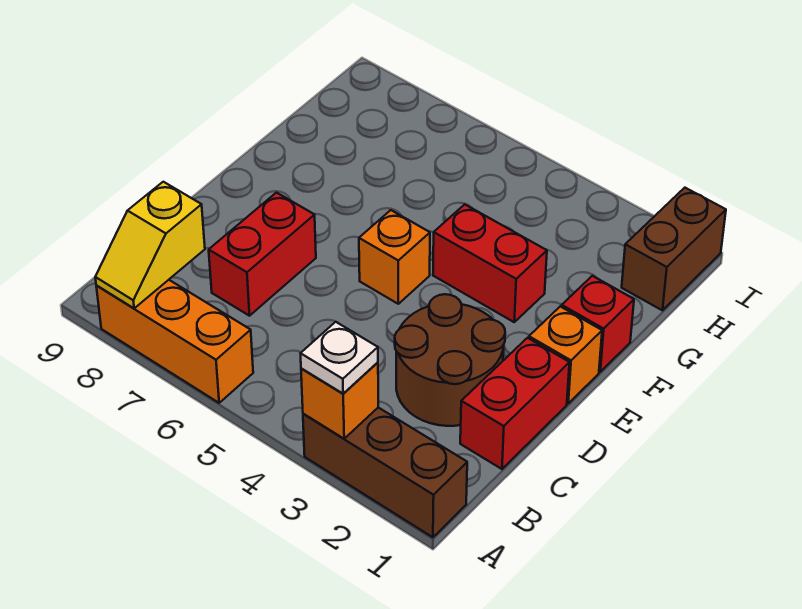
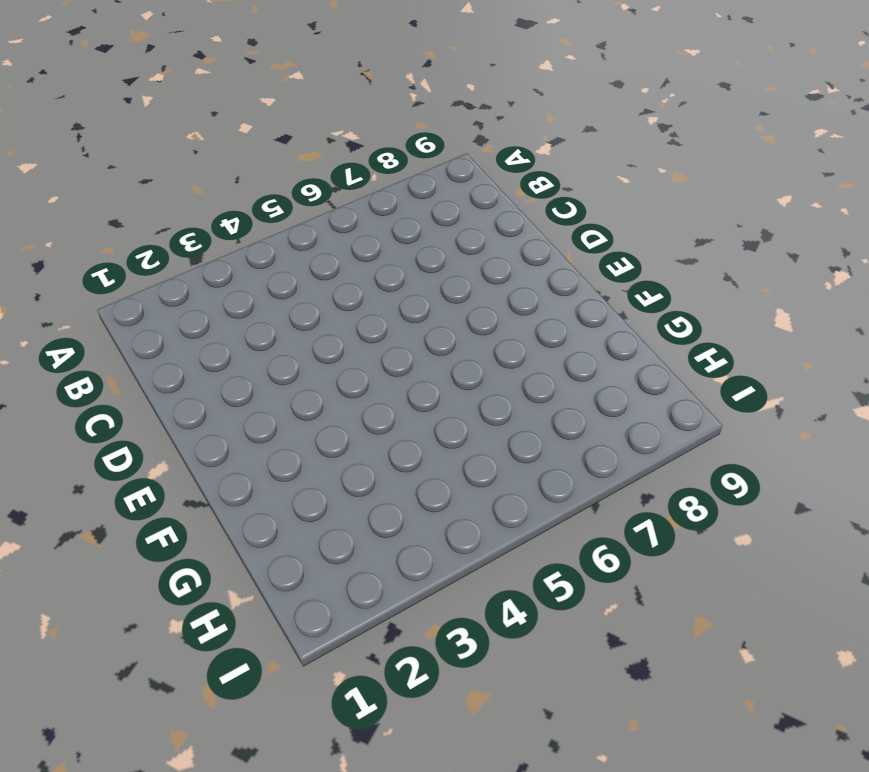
none -> brown brick A1:A3 level 1
none -> orange brick A6:A8 level 1
none -> red brick C1:D1 level 1

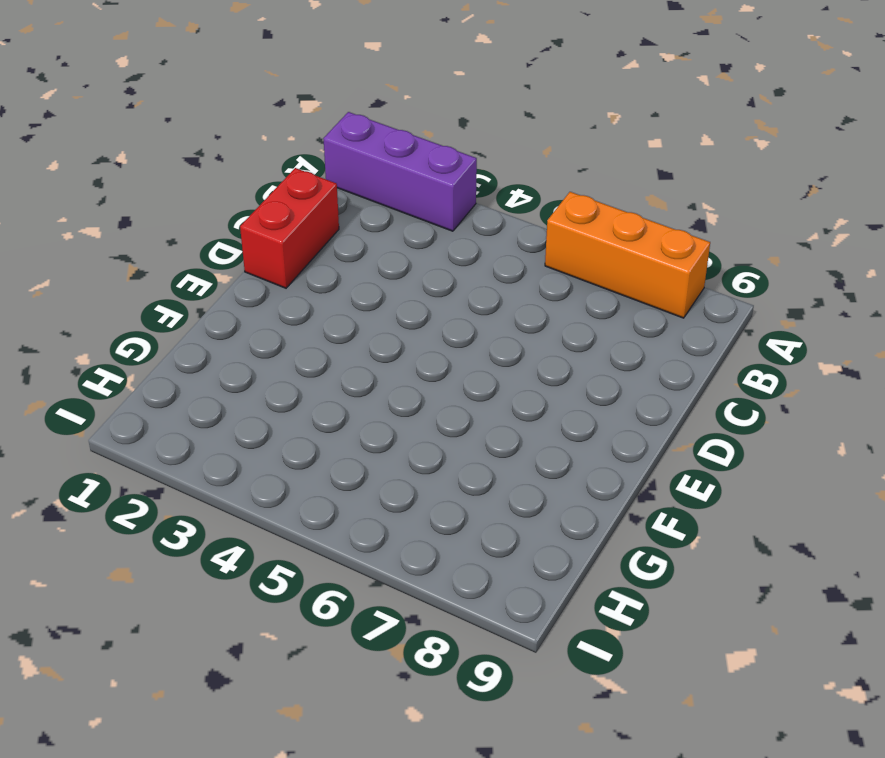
purple brick A1:A3 level 1 -> brown brick A1:A3 level 1
none -> brown round brick C2:D3 level 1
none -> red brick C7:D7 level 1
none -> orange brick E1 level 1

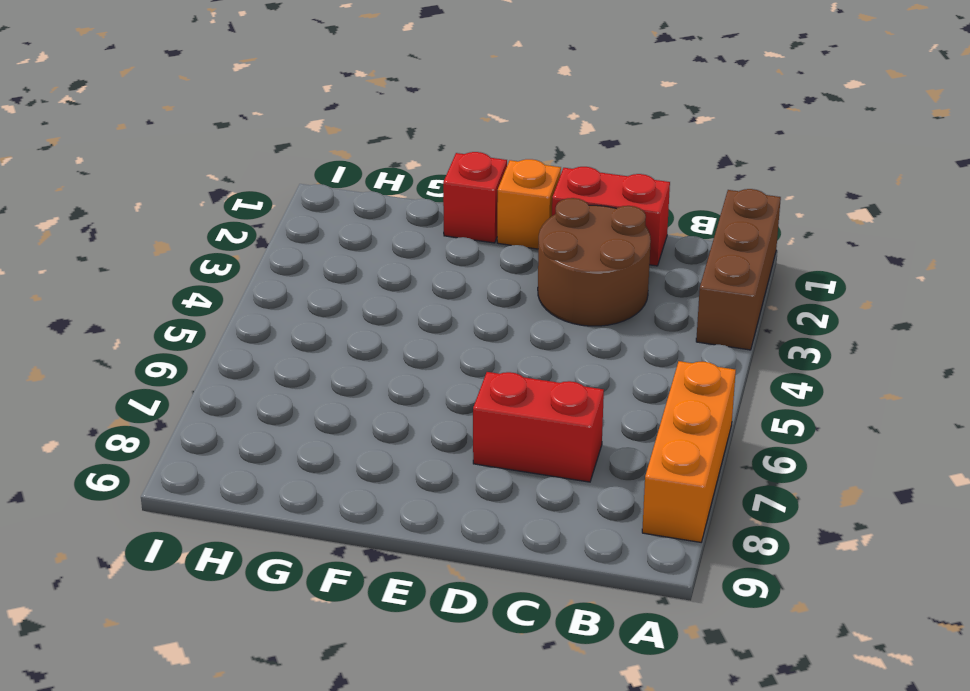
none -> orange brick E5 level 1
none -> red brick F3:F4 level 1
none -> brown brick H1:I1 level 1

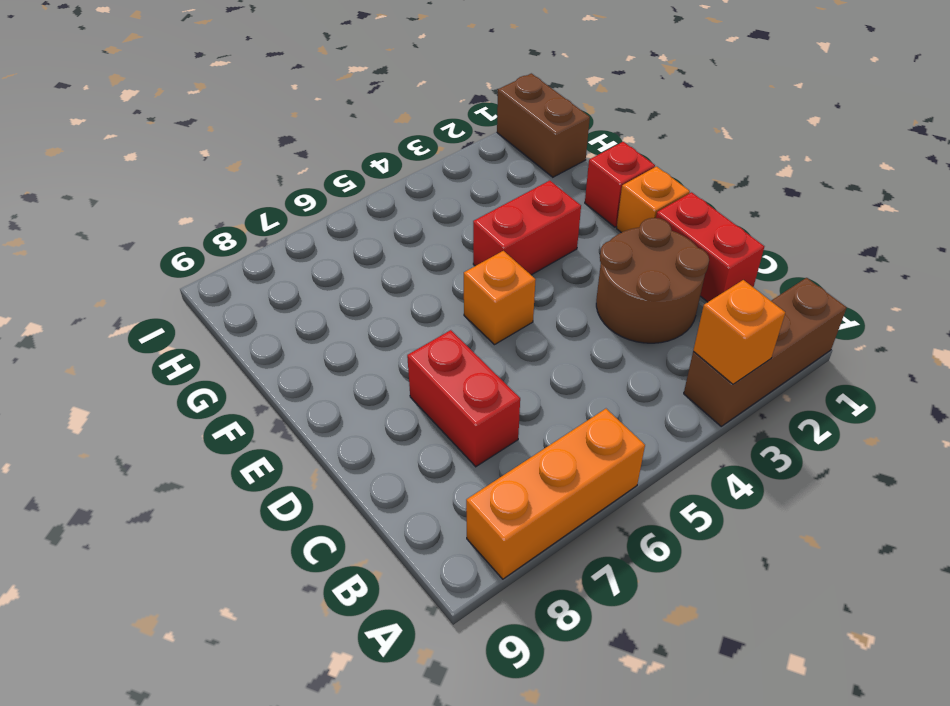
none -> yellow slope A8:B8 level 2 top B
none -> white plate A3 level 3

